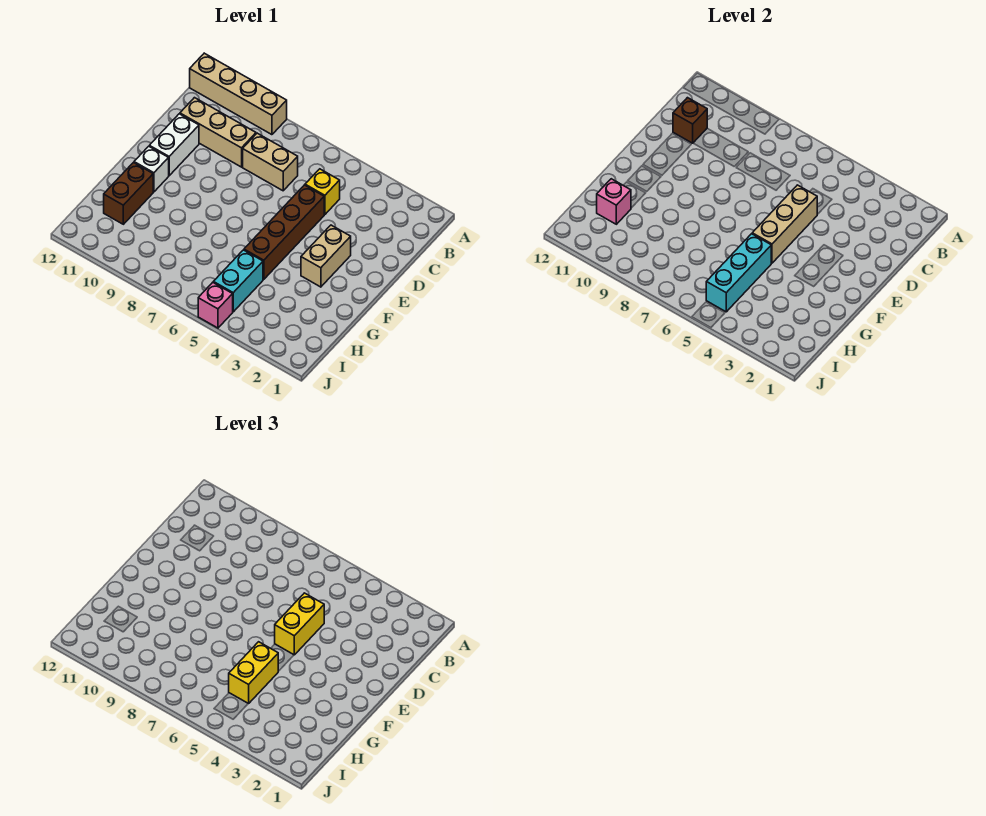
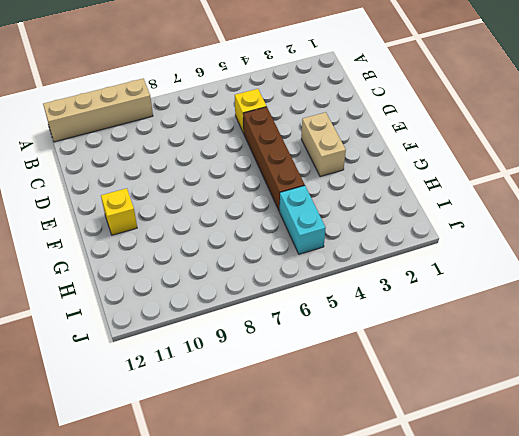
yellow brick F11 level 1 -> white brick F11 level 1
none -> tan brick C7:C8 level 1
none -> tan brick C9:C11 level 1
none -> white brick D11:E11 level 1

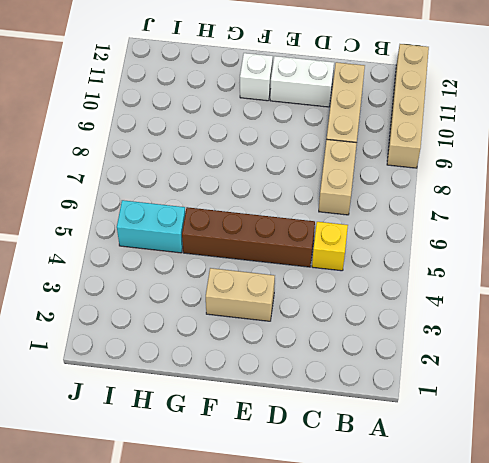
none -> brown brick G11:H11 level 1
none -> pink brick J5 level 1
none -> brown brick C11 level 2

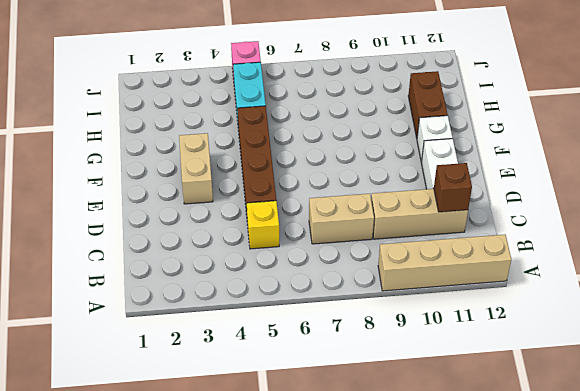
none -> tan brick D5:F5 level 2
none -> cyan brick G5:I5 level 2
none -> pink brick H11 level 2

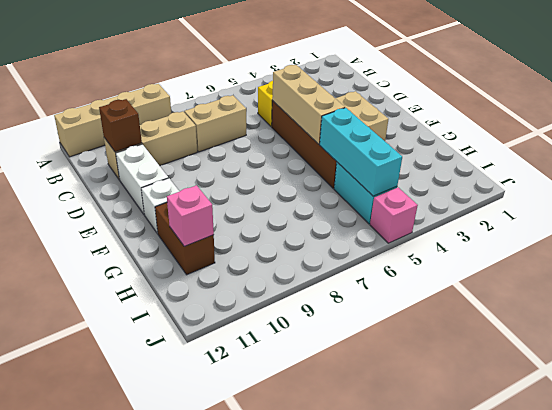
none -> yellow brick D5:E5 level 3
none -> yellow brick G5:H5 level 3

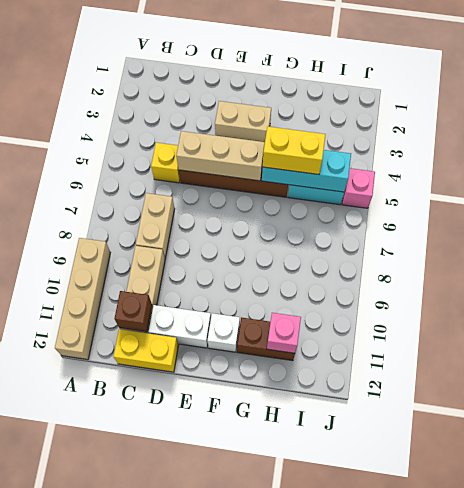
yellow brick C12:D12 level 1 -> yellow brick D5:E5 level 3

